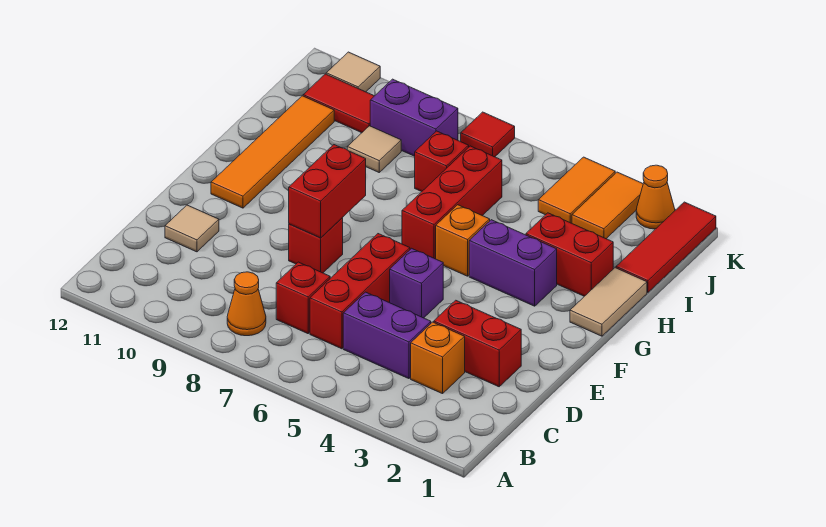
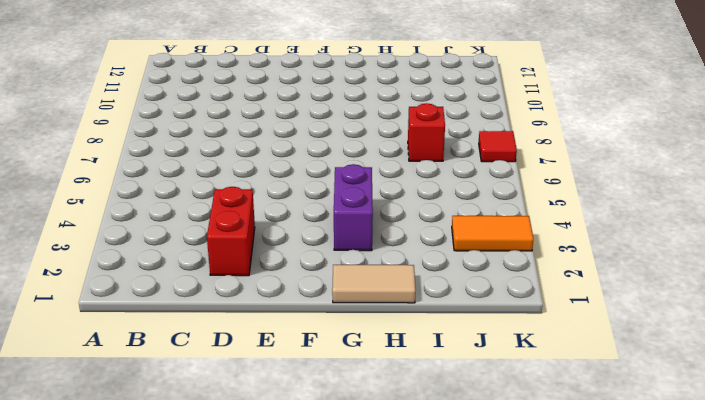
none -> orange cone B8 level 1
none -> orange brick C3 level 1
none -> purple brick C4:C5 level 1

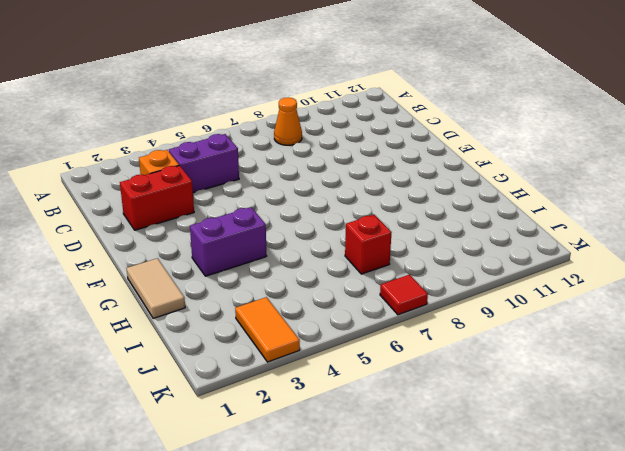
none -> red brick C6:E6 level 1
none -> red brick C7 level 1
none -> tan tile D11 level 1

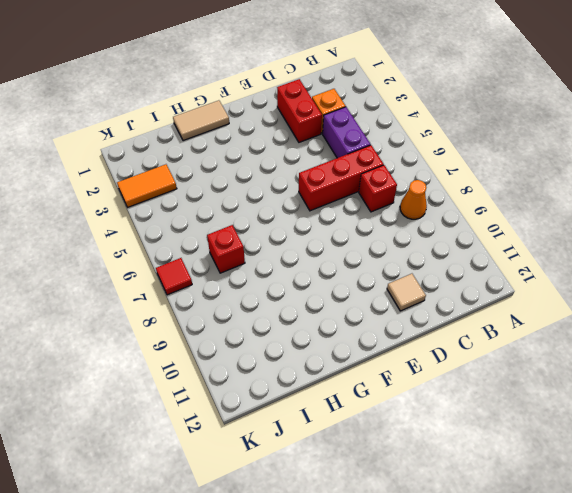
none -> purple brick E5 level 1
none -> red brick E8 level 1
none -> orange tile F11:I11 level 1

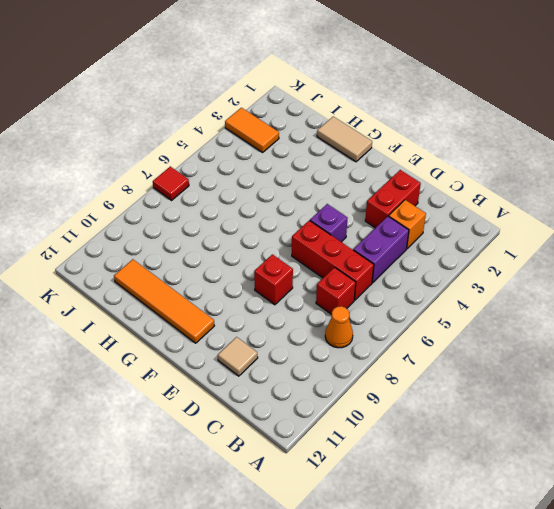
none -> purple brick G3:G4 level 1
none -> orange brick G5 level 1
none -> red brick G6:I6 level 1

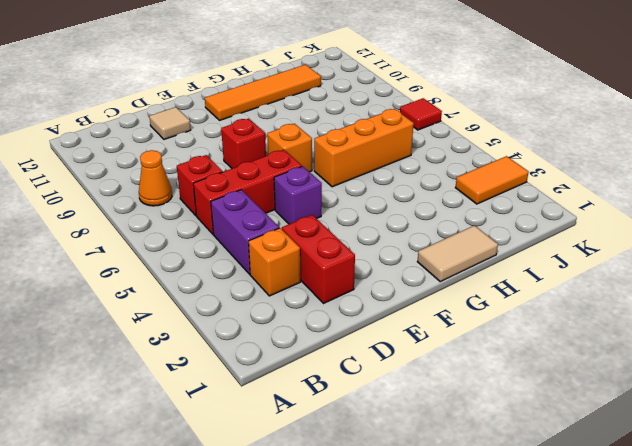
orange brick F7 level 1 -> orange brick G5 level 1
orange brick G6:I6 level 1 -> red brick G6:I6 level 1
none -> purple brick G3:G4 level 1
none -> red brick H2:H3 level 1
none -> red tile I1:K1 level 1

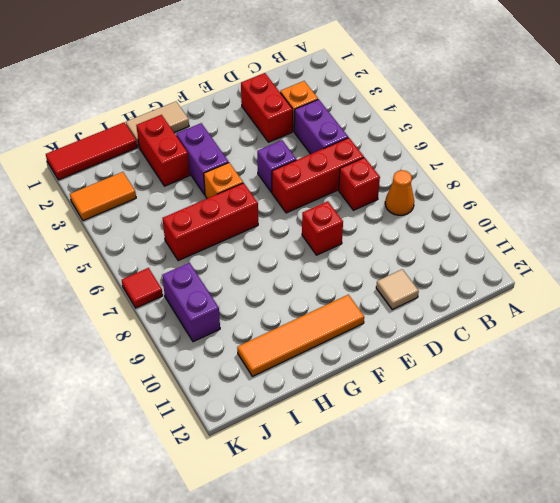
none -> red brick I7 level 1
none -> tan tile I9 level 1
none -> orange tile J4:K4 level 1

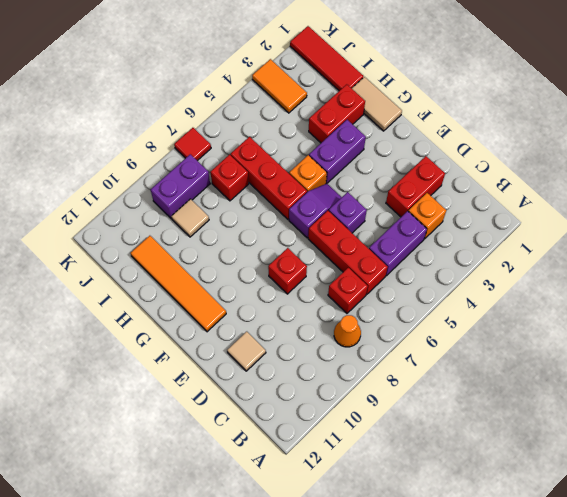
purple slope F5:F6 level 1 top 6 -> none
none -> orange tile J4:K4 level 1
none -> red tile J10:J11 level 1
none -> orange cone K2 level 1

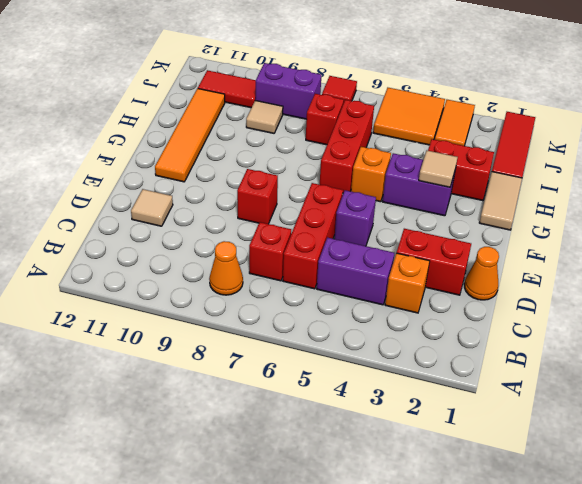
orange cone D1 level 1 -> orange cone K2 level 1
tan tile G3 level 2 -> tan tile K11 level 1
orange tile J4:K5 level 1 -> orange tile J4:K4 level 1
none -> red brick E8:F8 level 2

